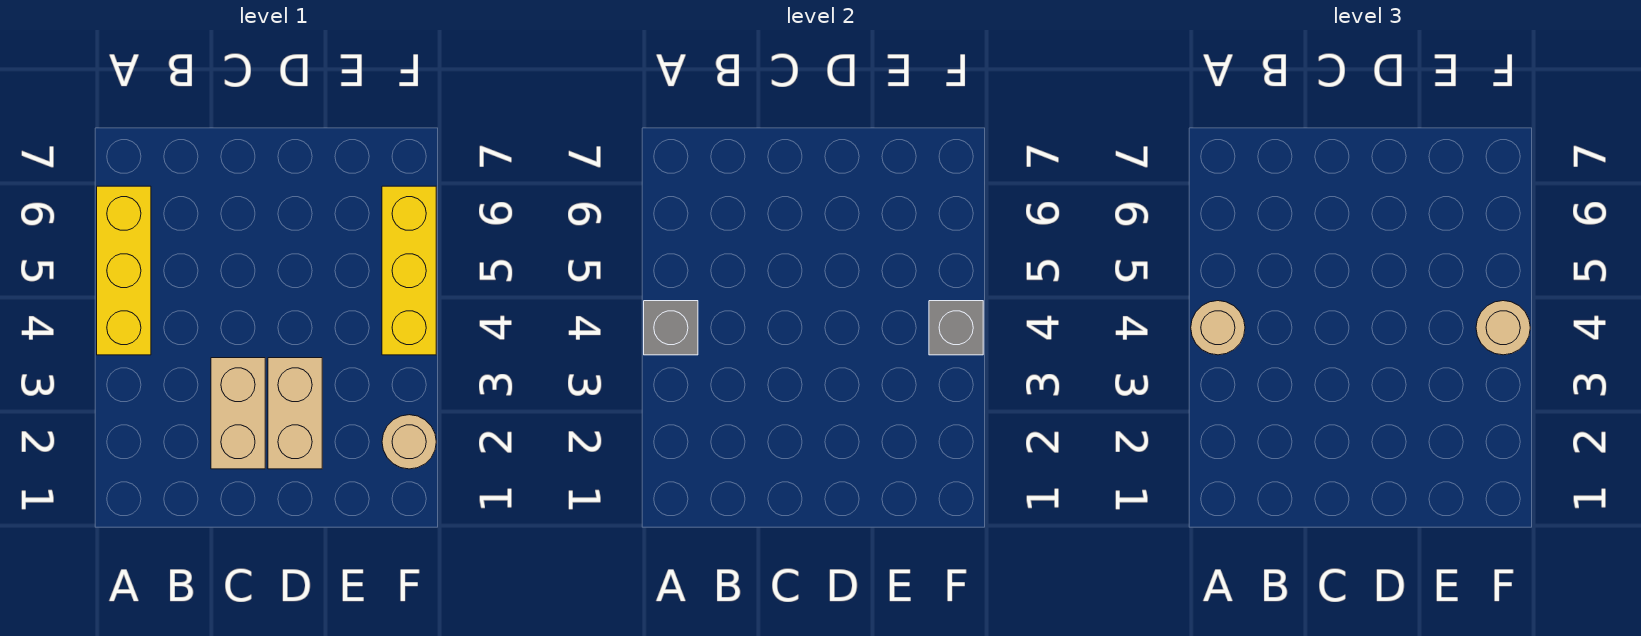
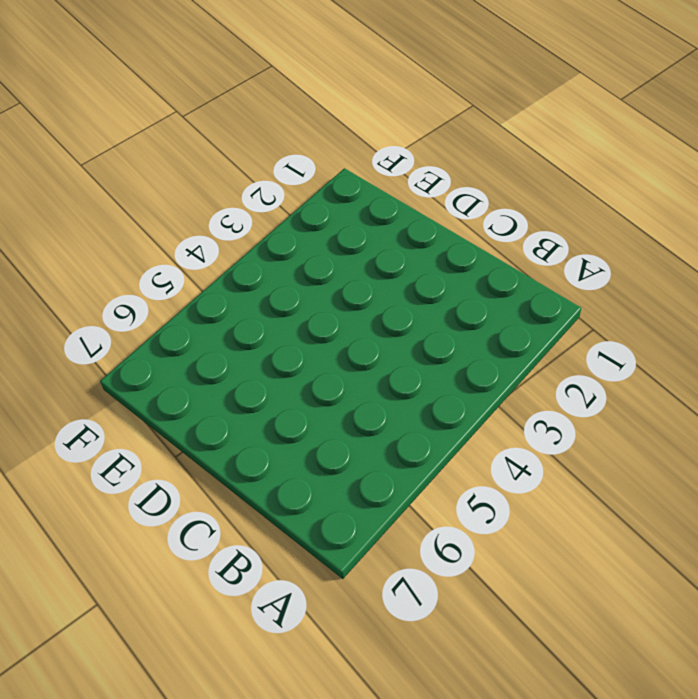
none -> yellow brick A4:A6 level 1
none -> tan brick C2:C3 level 1

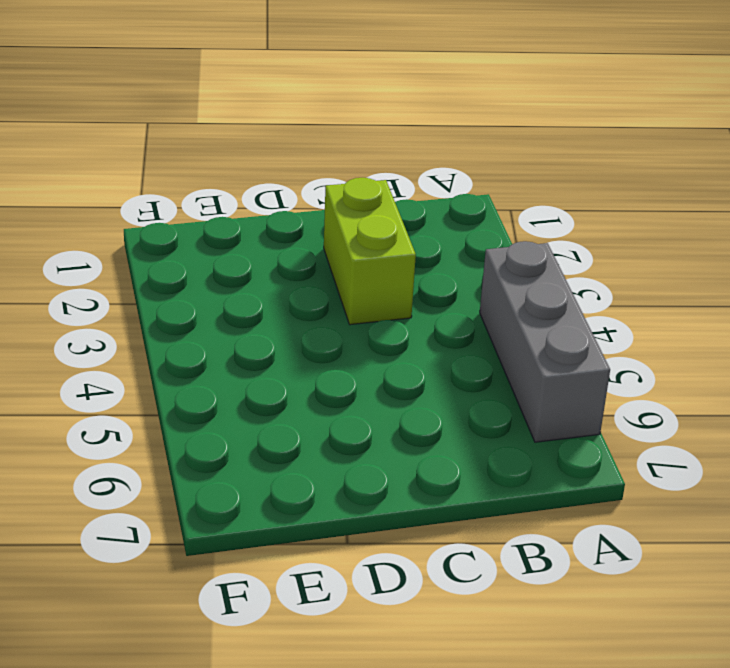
grey brick A4:A6 level 1 -> yellow brick A4:A6 level 1
lime brick C2:C3 level 1 -> tan brick C2:C3 level 1
none -> tan brick D2:D3 level 1
none -> tan round brick F2 level 1

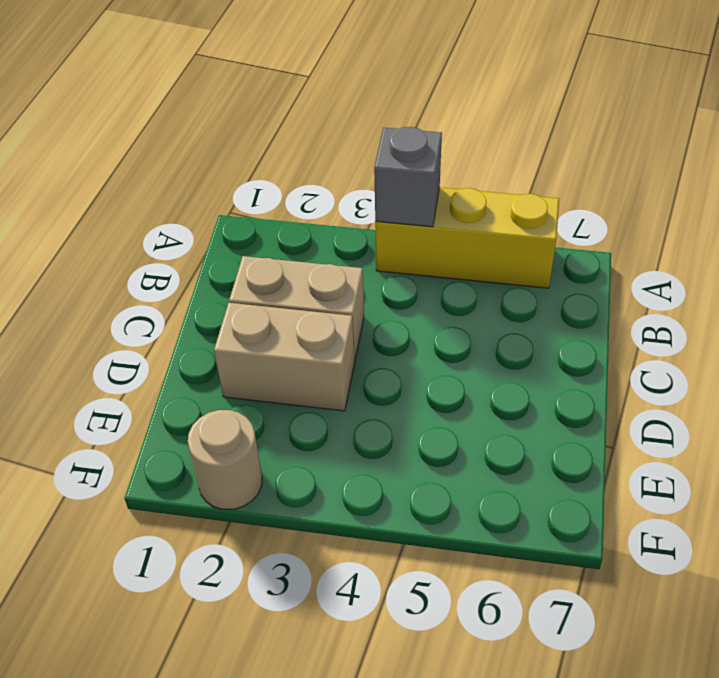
none -> yellow brick F4:F6 level 1
none -> grey brick F4 level 2

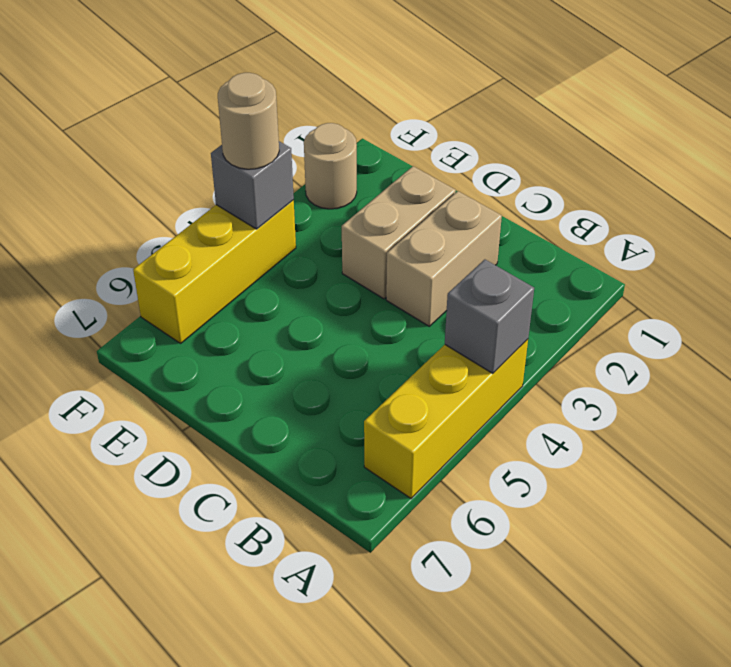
none -> tan round brick A4 level 3

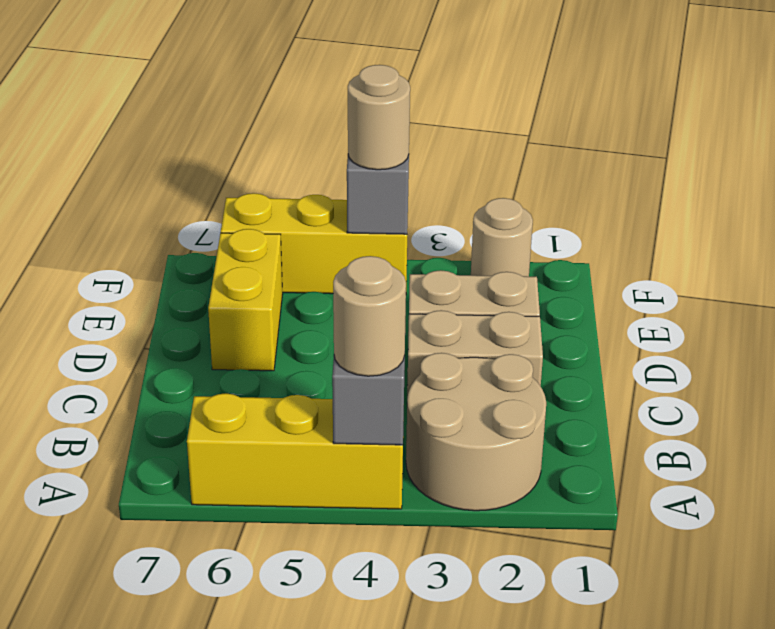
tan round brick A2:B3 level 1 -> none
yellow brick D6:E6 level 1 -> none

